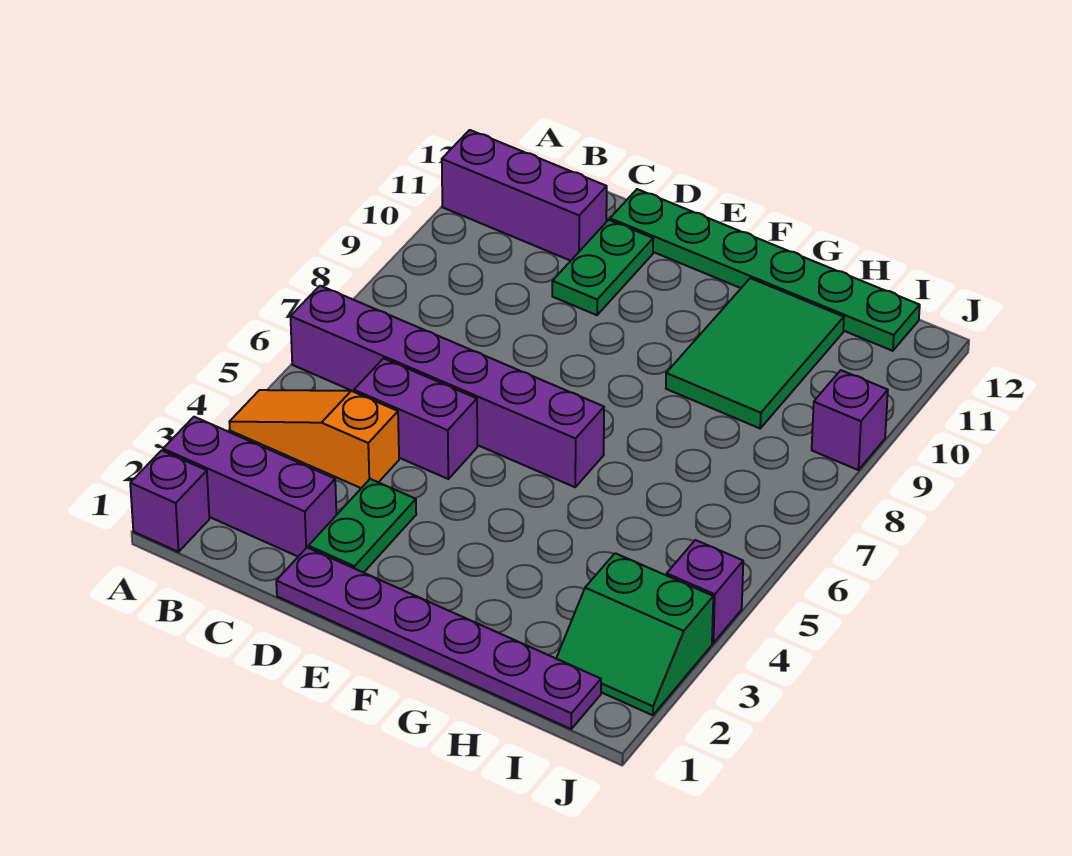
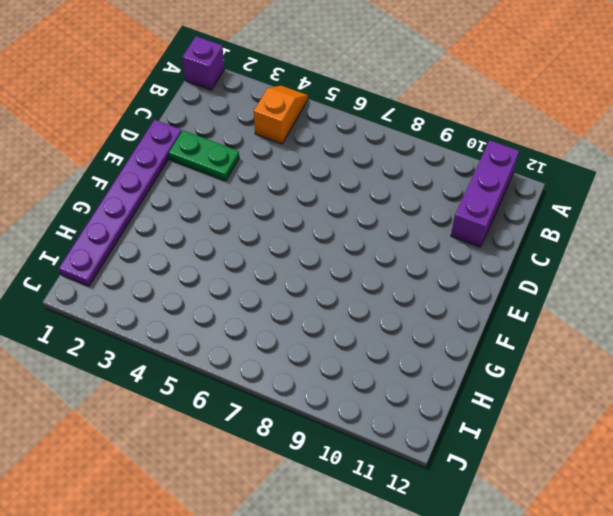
orange slope A4:B4 level 1 top B -> orange slope A4:C4 level 1 top C
none -> purple brick A2:C2 level 1
none -> purple brick A6:F6 level 1
none -> purple brick C5:D5 level 1

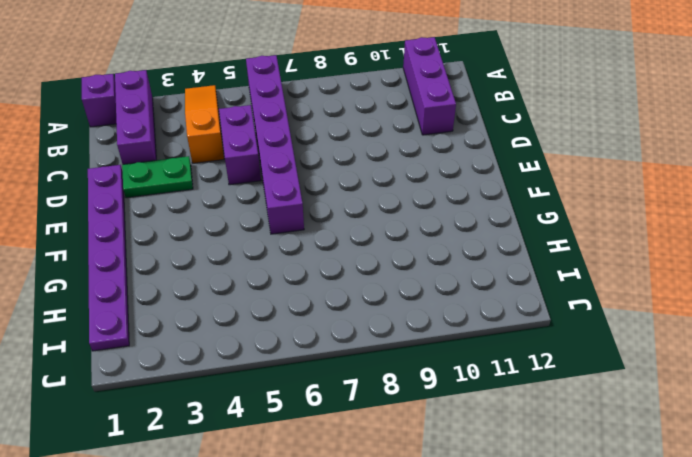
none -> green plate D10:D11 level 1
none -> green plate D12:I12 level 1
none -> green tile G9:H11 level 1

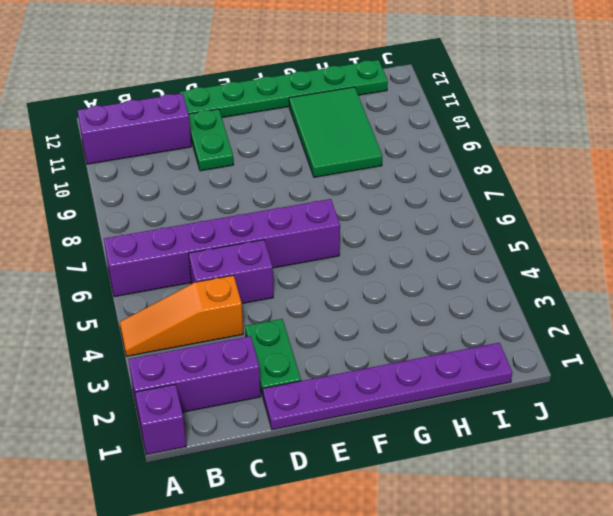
none -> green slope I2:J3 level 1 top 3
none -> purple brick J4 level 1
none -> purple brick J9 level 1

